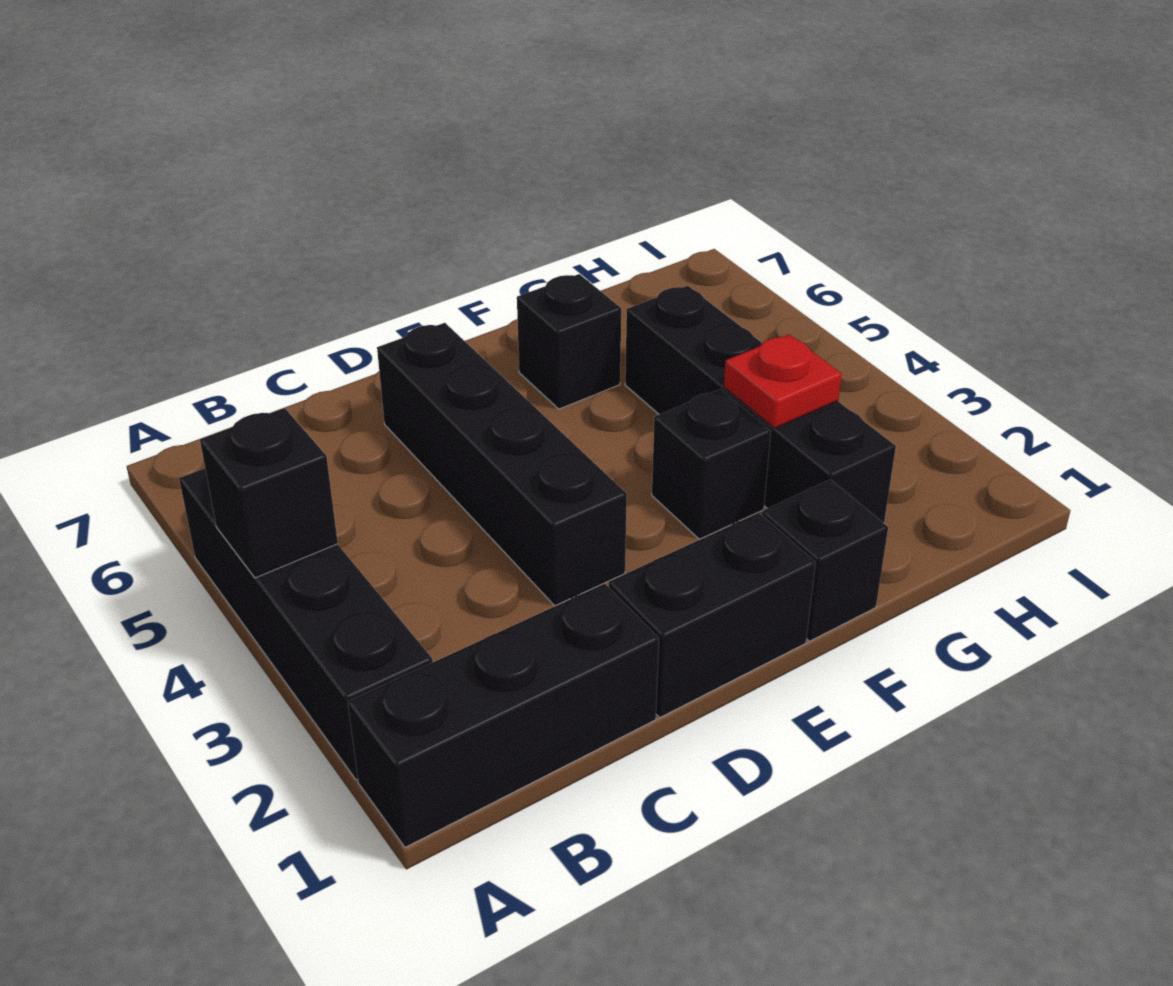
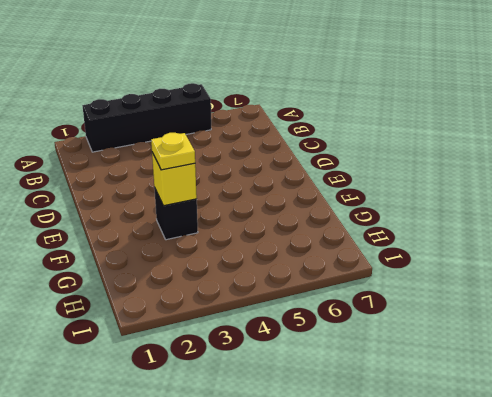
yellow brick F3 level 2 -> none
yellow plate F3 level 3 -> none
none -> black brick A1:C1 level 1
none -> black brick D1:E1 level 1

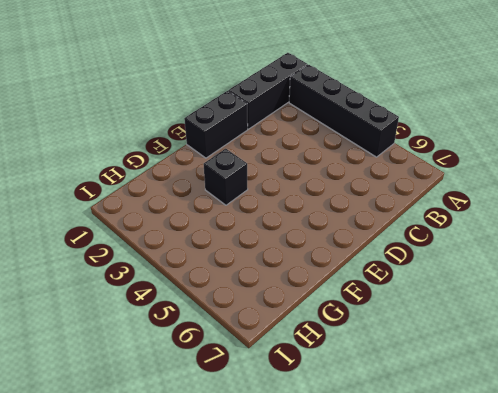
none -> black brick D3:D6 level 1
none -> black brick F1 level 1

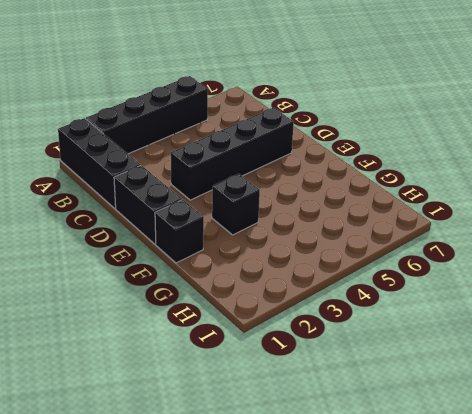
none -> black brick F6 level 1
none -> black brick G2:G5 level 1

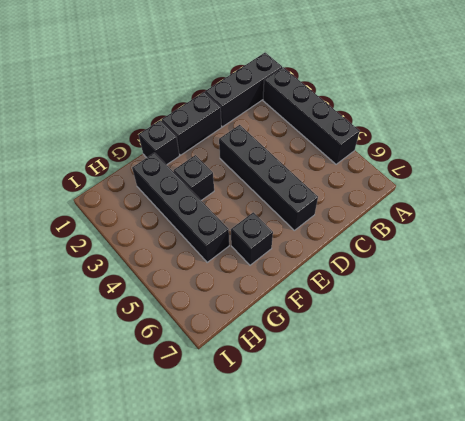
none -> black brick A4 level 2
none -> red plate G3 level 2

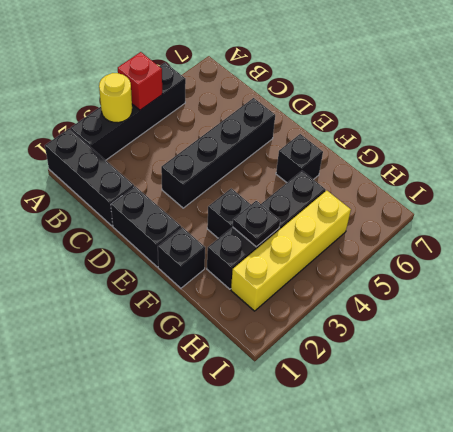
yellow round brick A3 level 2 -> none
red brick A4 level 2 -> black brick A4 level 2
black plate G3 level 2 -> red plate G3 level 2
yellow brick H2:H5 level 1 -> none

